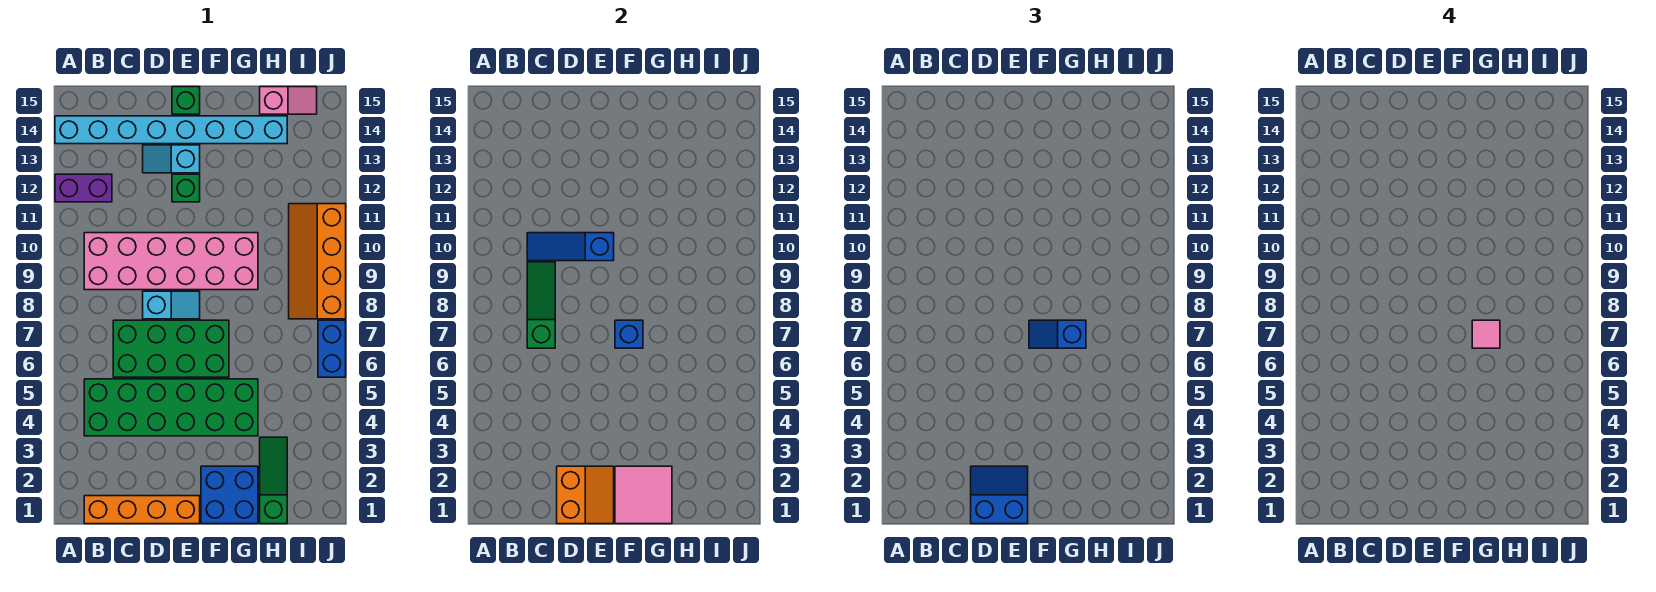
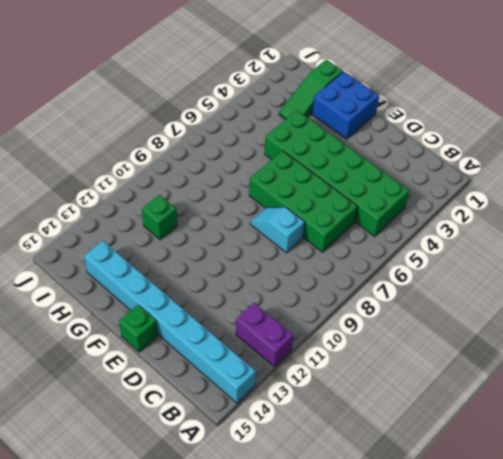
green brick H11 level 1 -> green brick E12 level 1
none -> orange brick B1:E1 level 1
none -> pink brick B9:G10 level 1
none -> cyan slope D13:E13 level 1 top E

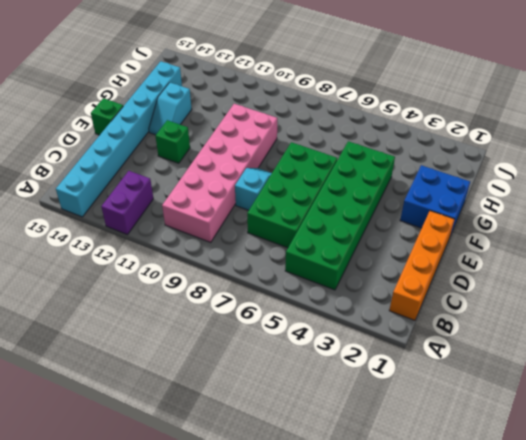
cyan slope F13:G13 level 1 top G -> cyan slope D13:E13 level 1 top E
none -> green slope H1:H3 level 1 top 1
none -> pink slope H15:I15 level 1 top H
none -> orange slope I8:J11 level 1 top J

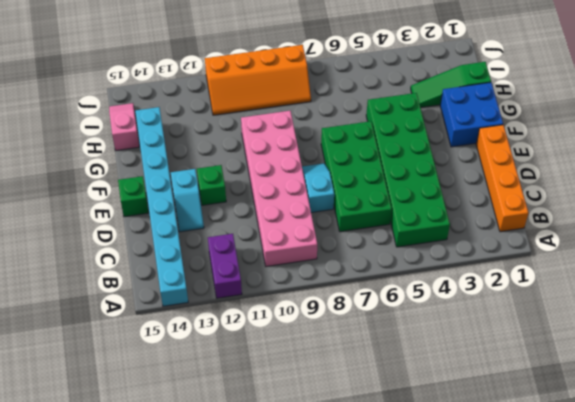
none -> blue brick J6:J7 level 1
none -> green slope C7:C9 level 2 top 7
none -> blue slope C10:E10 level 2 top E

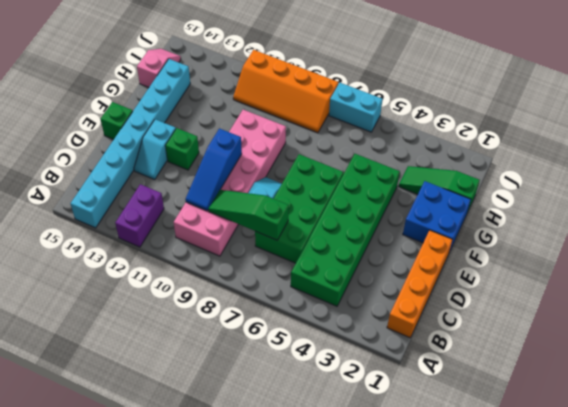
cyan brick J6:J7 level 1 -> blue brick J6:J7 level 1
none -> orange slope D1:E2 level 2 top D
none -> pink tile F1:G2 level 2
none -> blue brick F7 level 2

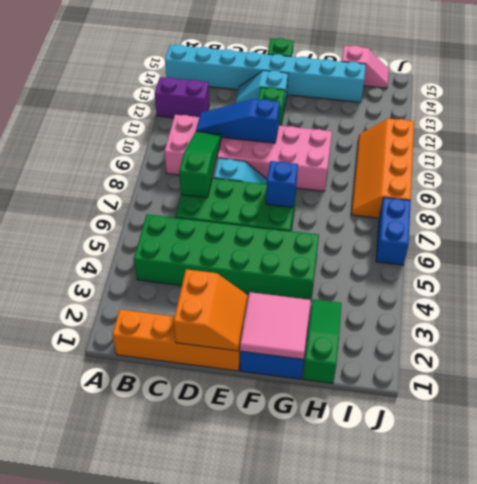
none -> blue slope D1:E2 level 3 top 1
none -> blue slope F7:G7 level 3 top G
none -> pink tile G7 level 4

